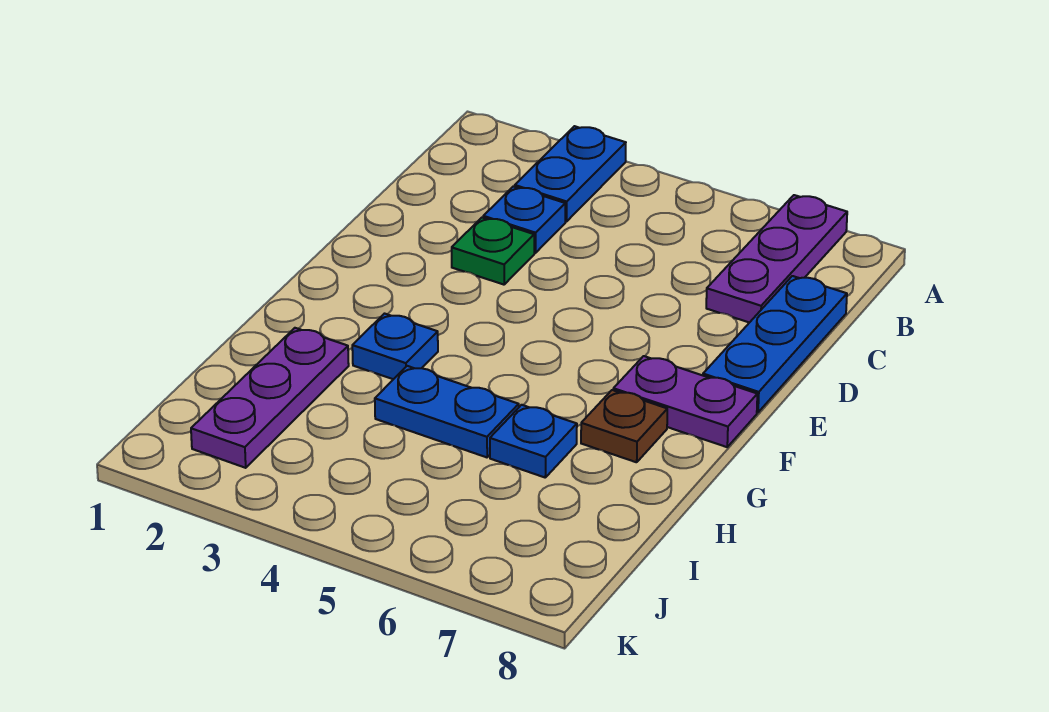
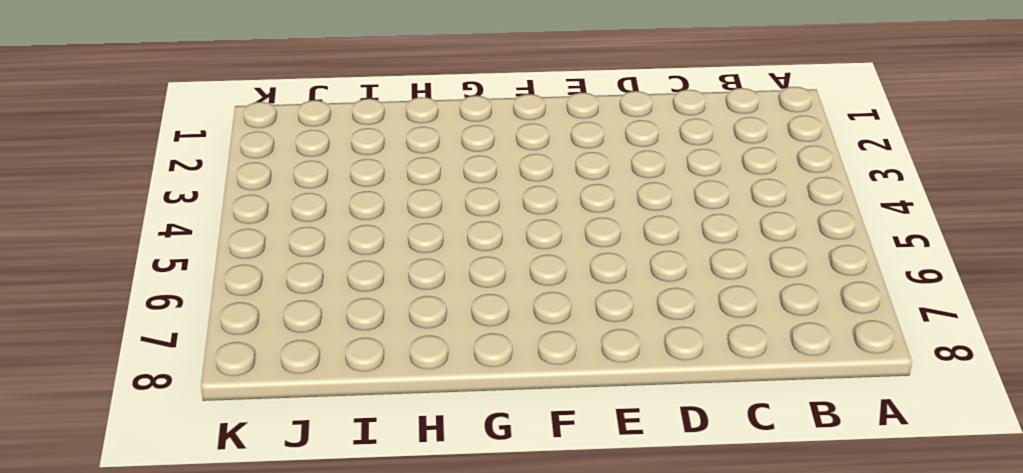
none -> blue plate A3:B3 level 1
none -> purple plate A7:C7 level 1

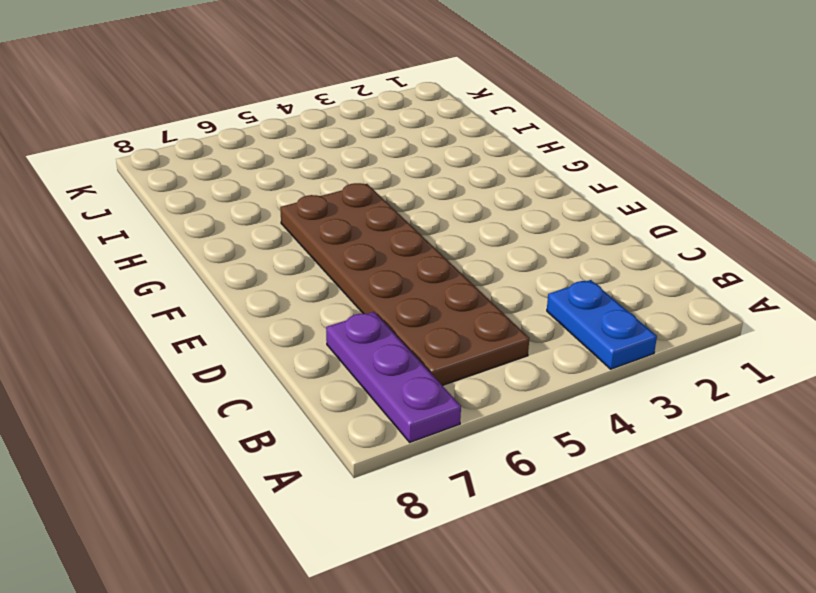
brown plate B5:G6 level 1 -> none
none -> blue plate C3 level 1
none -> blue plate C8:E8 level 1

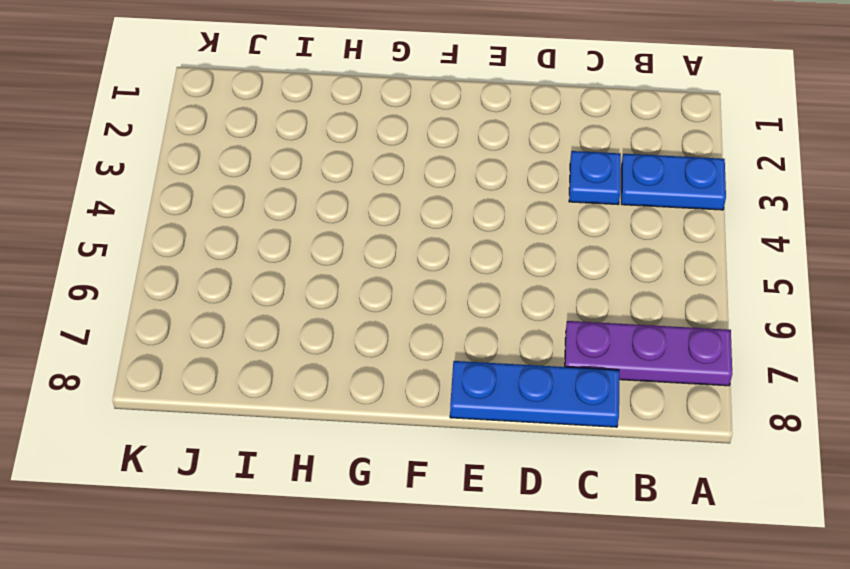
none -> green plate D3 level 1
none -> purple plate F7:F8 level 1

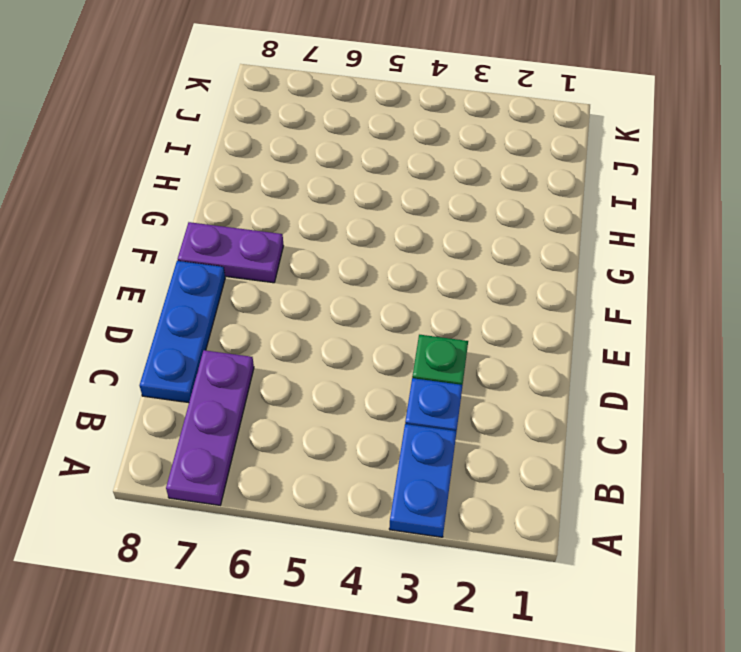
none -> blue plate G3 level 1
none -> brown plate G7 level 1

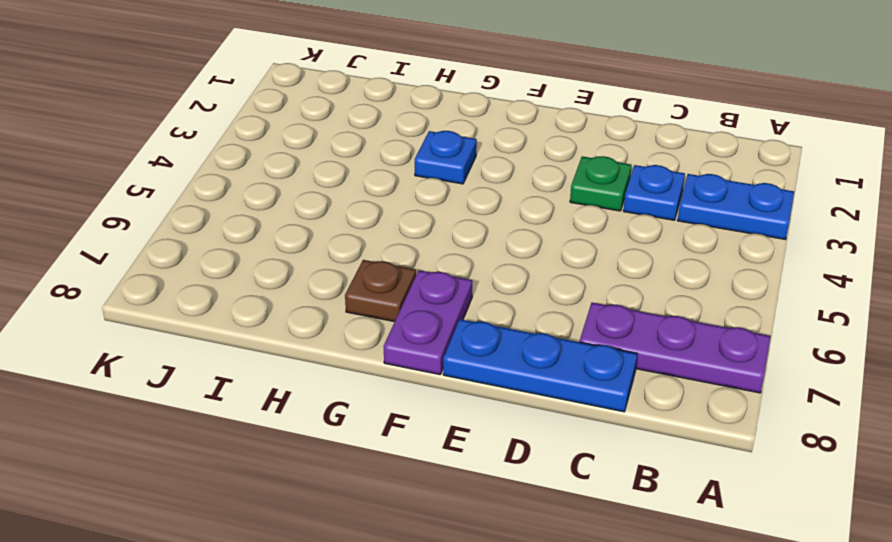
none -> purple plate H2:J2 level 1
none -> blue plate H4:H5 level 1

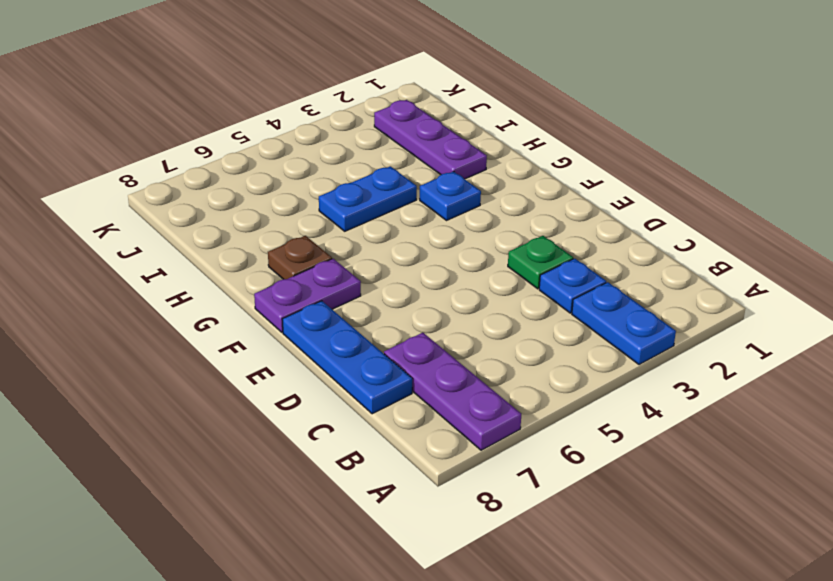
none -> blue plate H6 level 1

